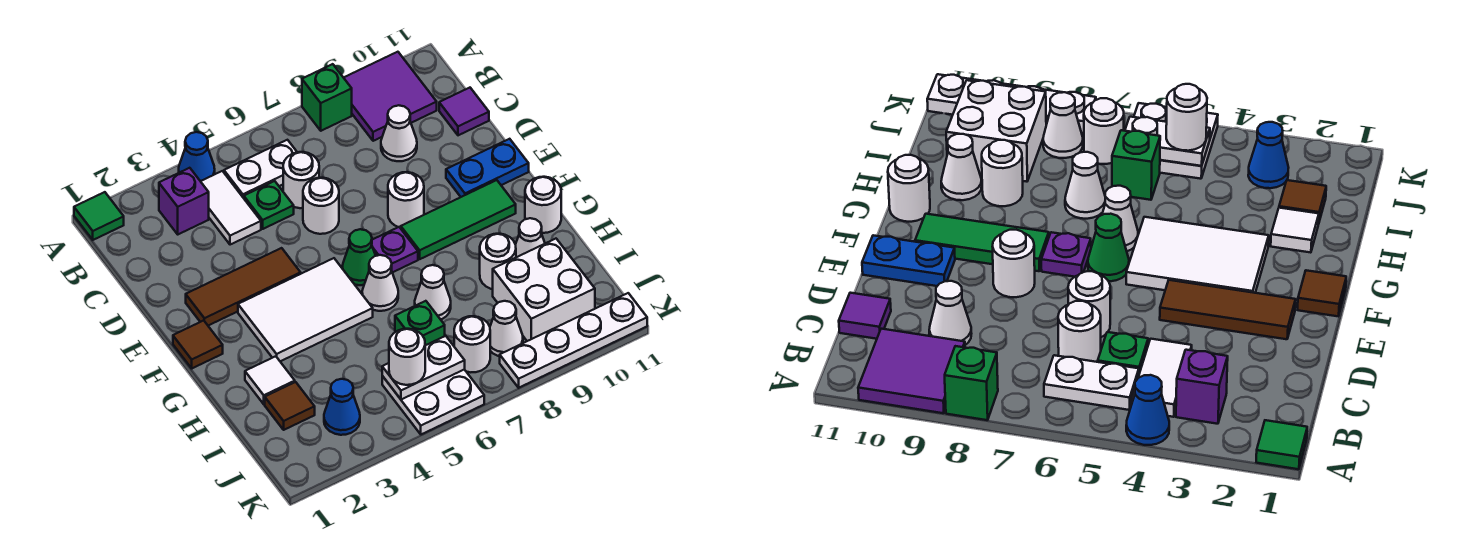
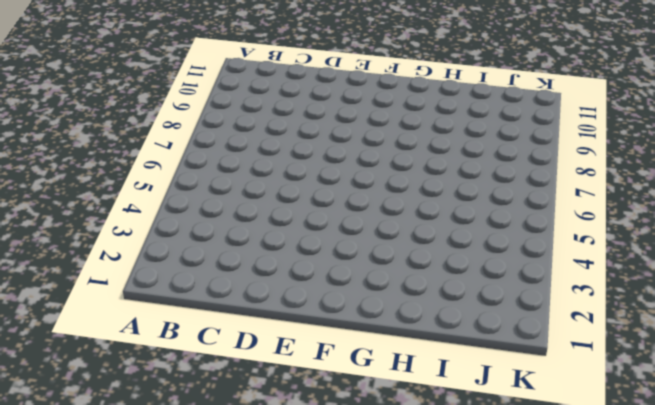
none -> green tile A1 level 1
none -> blue cone A4 level 1
none -> green brick A8 level 1
none -> purple tile A9:B10 level 1

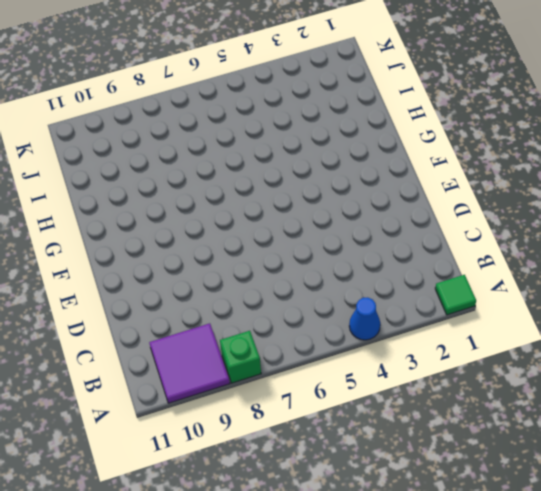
none -> purple brick B3 level 1
none -> white tile B4:C4 level 1
none -> white plate B5:B6 level 1
none -> green plate C5 level 1

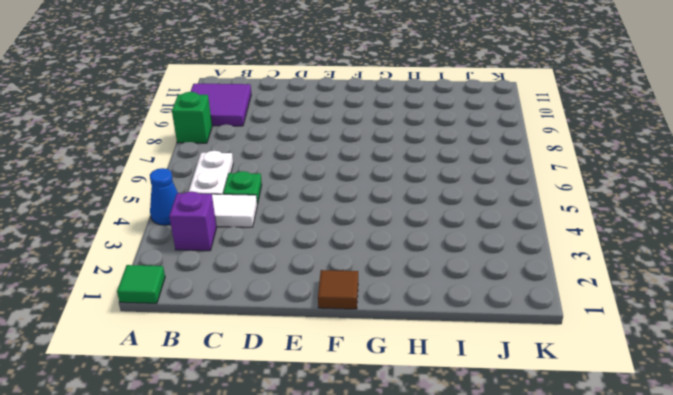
none -> white round brick C6 level 1
none -> white cone C9 level 1
none -> purple tile C11 level 1
none -> white round brick D6 level 1

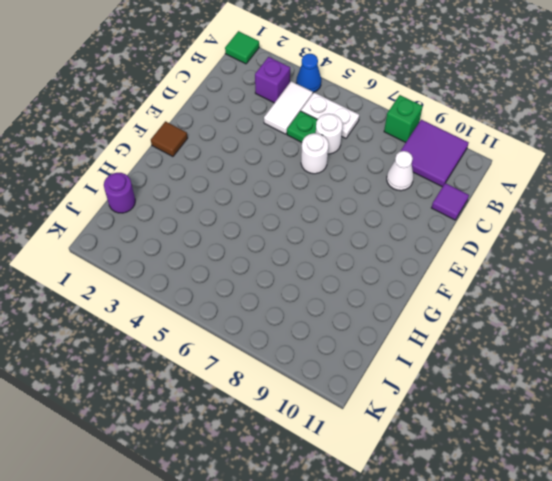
purple round brick I1 level 1 -> none
none -> brown tile E2:E4 level 1
none -> white round brick E8 level 1
none -> blue plate E10:E11 level 1
none -> white tile F3:G5 level 1

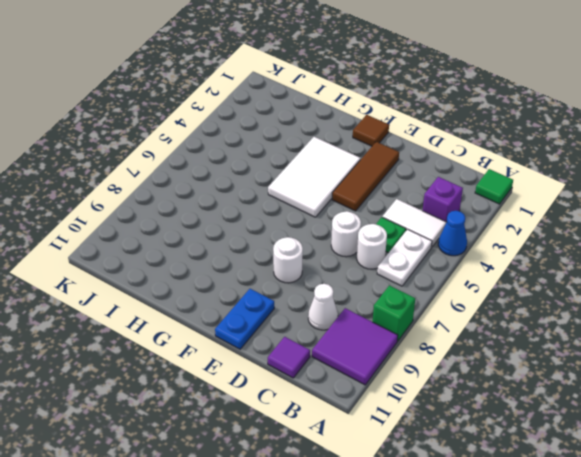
none -> green cone F6 level 1
none -> purple plate F7 level 1
none -> green tile F8:F10 level 1
none -> white cone G6 level 1

